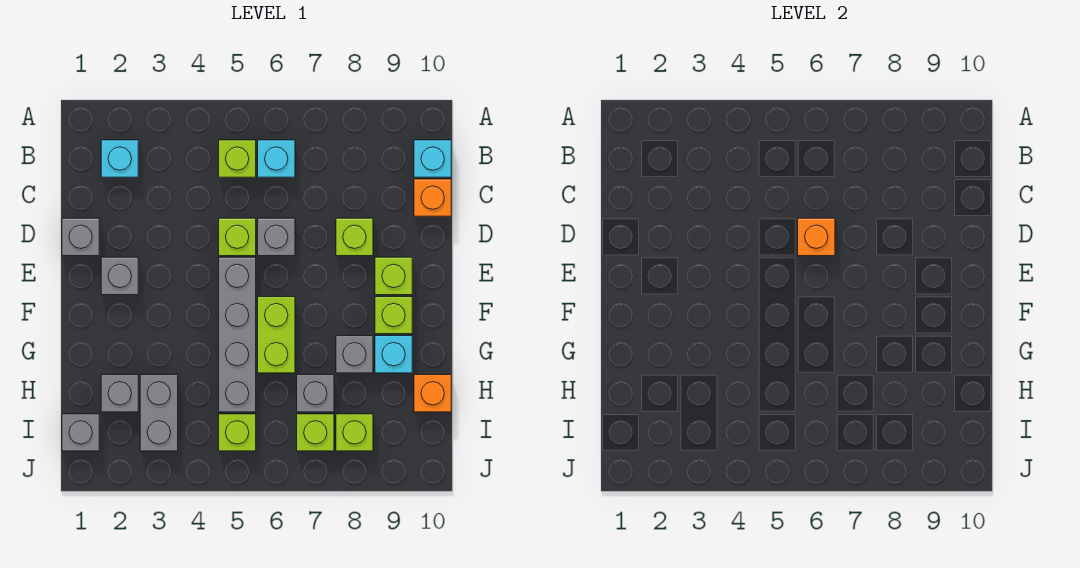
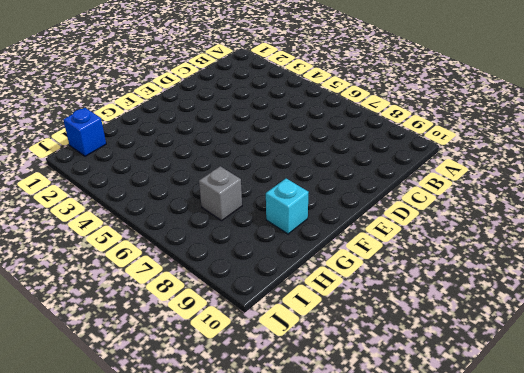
blue brick I1 level 1 -> grey brick I1 level 1
none -> cyan brick B2 level 1
none -> lime brick B5 level 1
none -> cyan brick B6 level 1

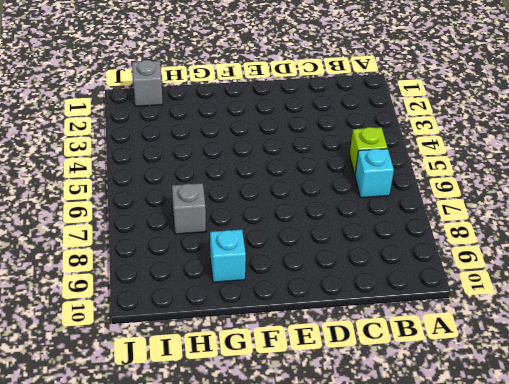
none -> cyan brick B2 level 1
none -> cyan brick B10 level 1
none -> orange brick C10 level 1

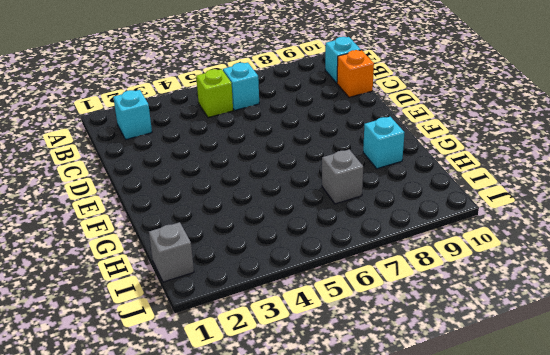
none -> grey brick D1 level 1
none -> lime brick D5 level 1
none -> grey brick D6 level 1

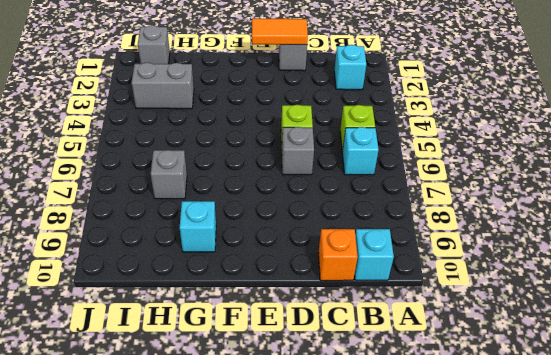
orange tile D1:E1 level 2 -> none
none -> lime brick D8 level 1
none -> grey brick E2 level 1
none -> grey brick E5:H5 level 1

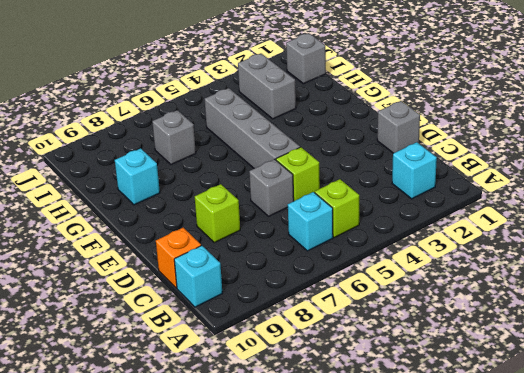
none -> grey brick E2 level 1
none -> lime brick E9 level 1
none -> lime brick F6:G6 level 1

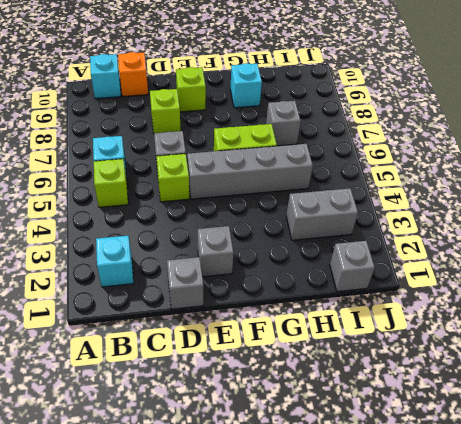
none -> lime brick F9 level 1
none -> grey brick G8 level 1
none -> grey brick H2 level 1

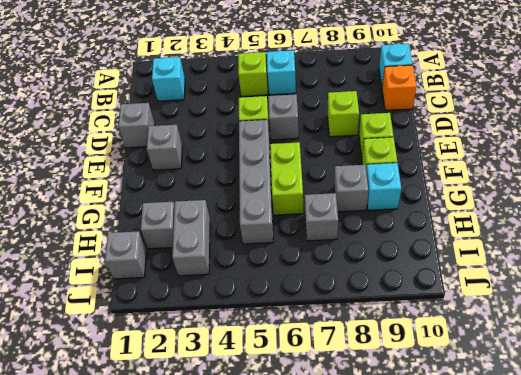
none -> orange brick H10 level 1
none -> lime brick I5 level 1
none -> lime brick I7 level 1

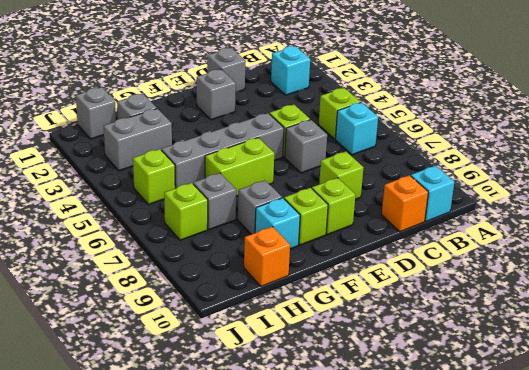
none -> lime brick I8 level 1
none -> orange brick D6 level 2

